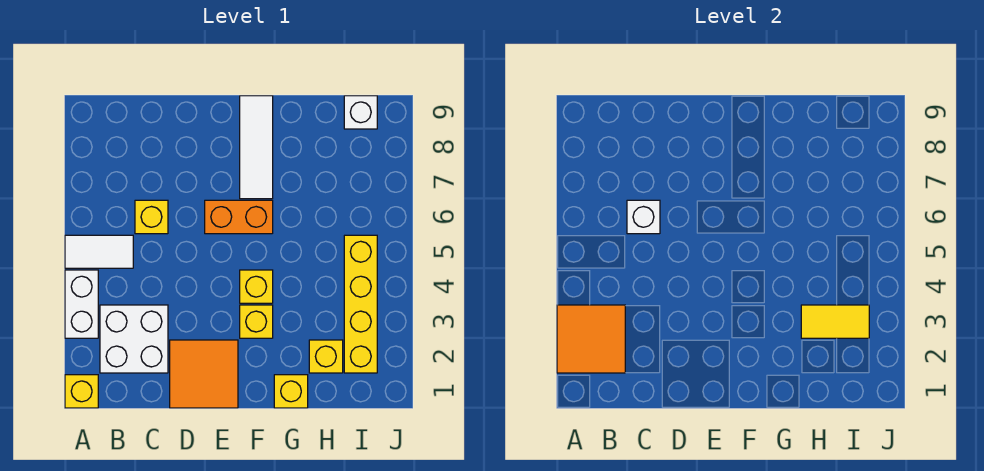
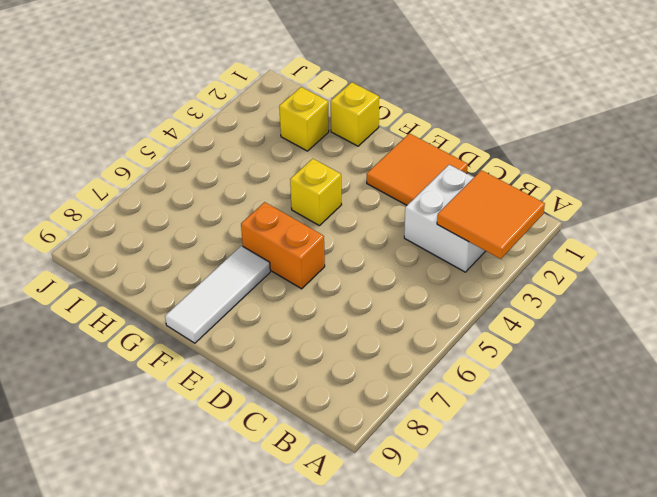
none -> yellow brick A1 level 1
none -> white brick A3:A4 level 1
none -> white tile A5:B5 level 1

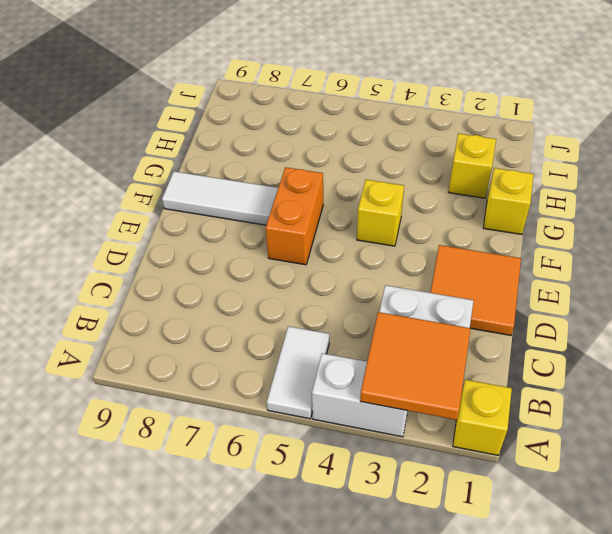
none -> yellow brick C6 level 1
none -> yellow brick F3 level 1
none -> yellow brick I2:I5 level 1

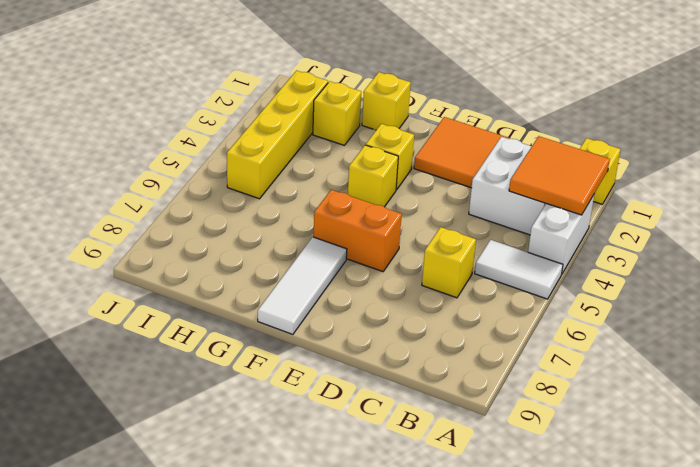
none -> white brick I9 level 1
none -> white brick C6 level 2
none -> yellow tile H3:I3 level 2

